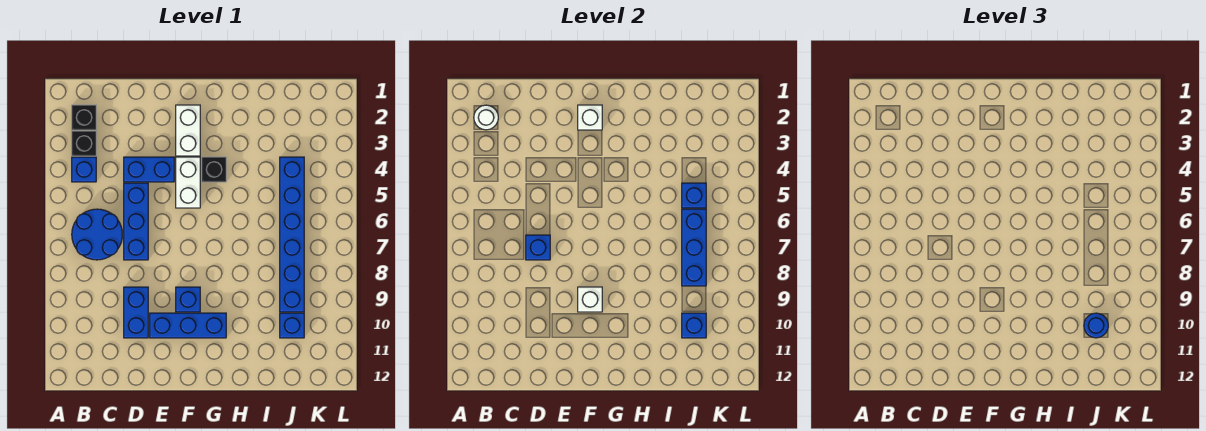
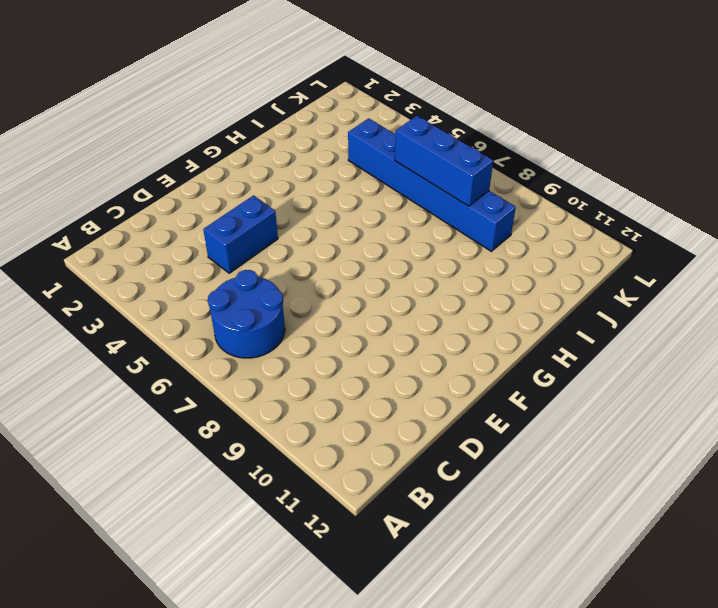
none -> black brick B2 level 1
none -> black brick B3 level 1
none -> blue brick B4 level 1

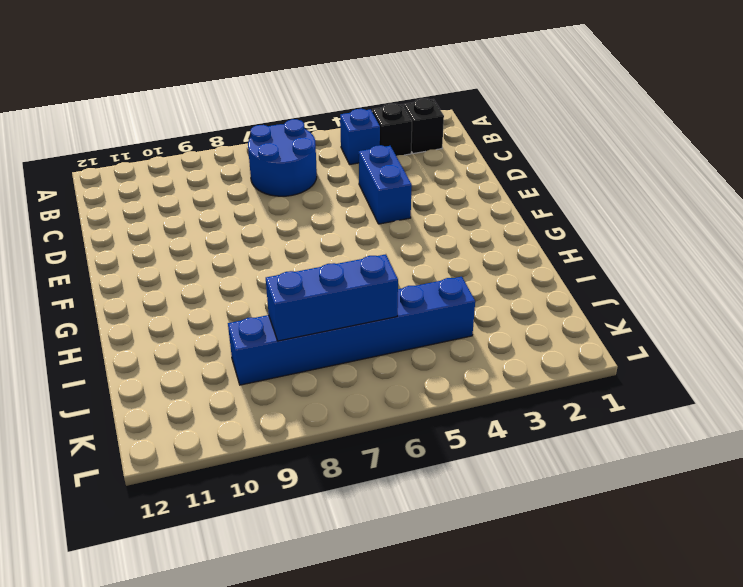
none -> blue brick D5:D7 level 1
none -> blue brick D9:D10 level 1
none -> blue brick E10:G10 level 1

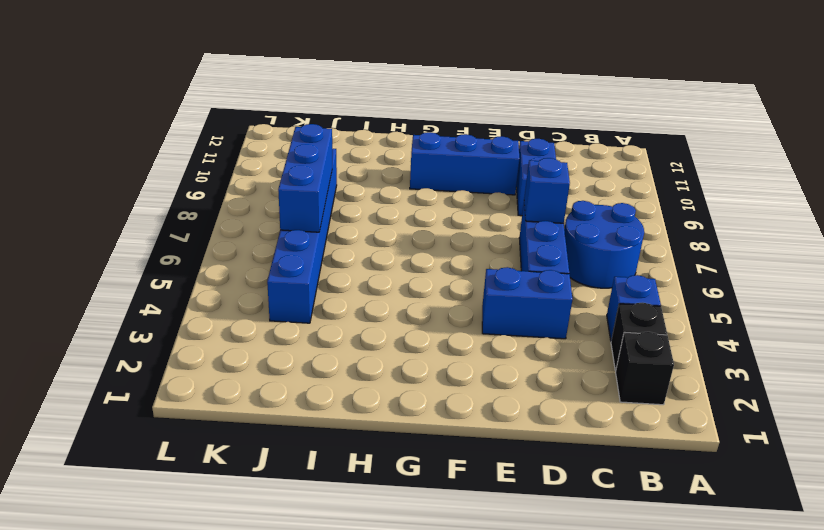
none -> white brick F2:F3 level 1
none -> white brick F4:F5 level 1
none -> blue brick F9 level 1

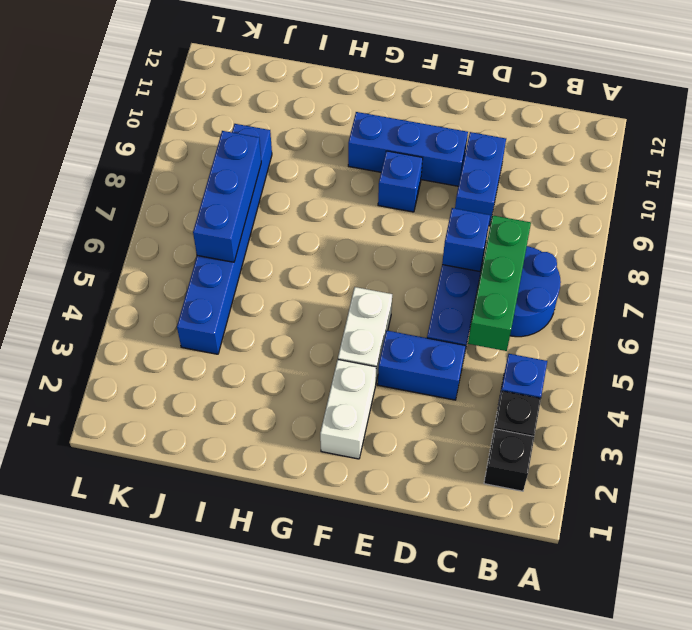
green brick C5:C7 level 2 -> none
none -> black brick G4 level 1
none -> blue brick J10 level 1
none -> white round brick B2 level 2

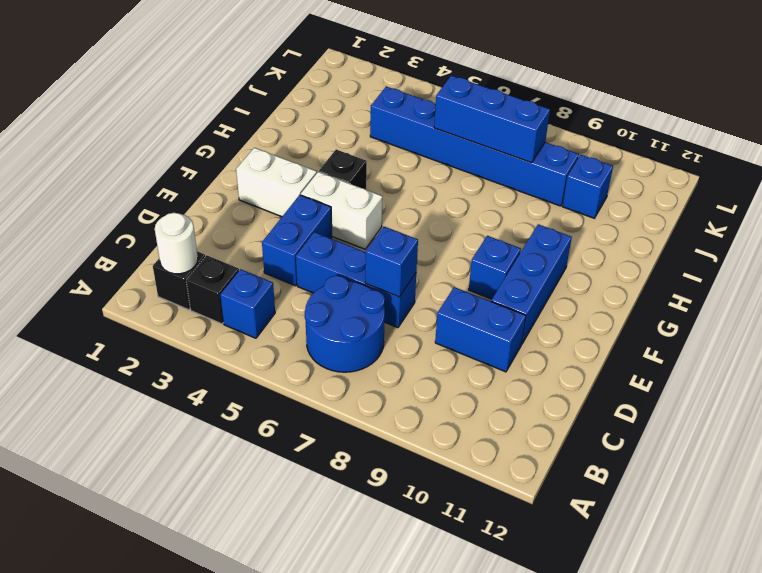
none -> white brick F2 level 2
none -> white brick F9 level 2
none -> blue brick J5 level 2

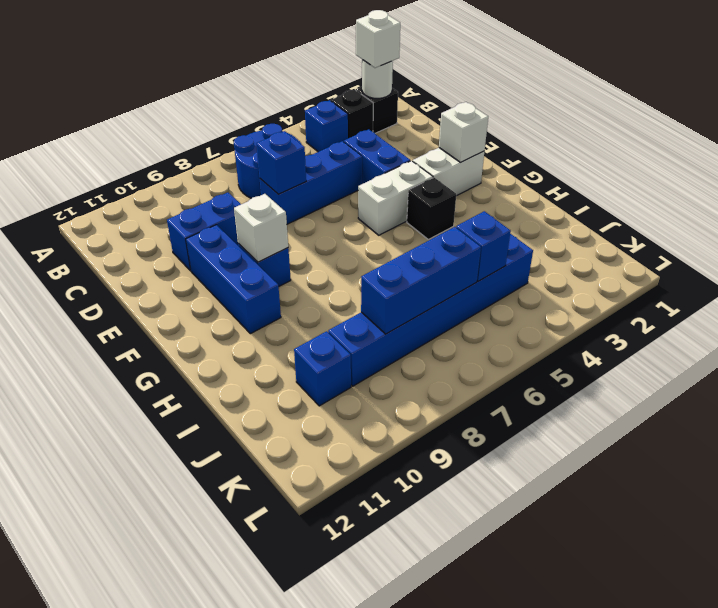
white brick B2 level 3 -> none
none -> blue brick J10 level 2
none -> blue round brick J10 level 3

